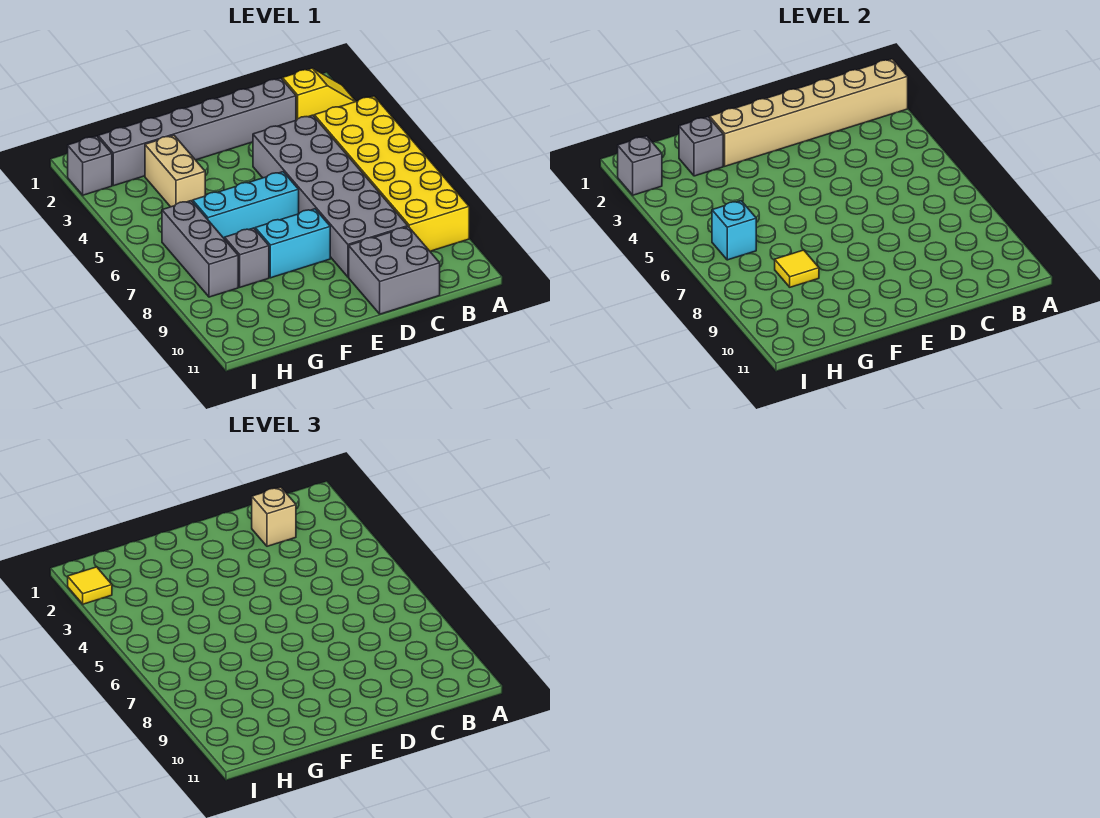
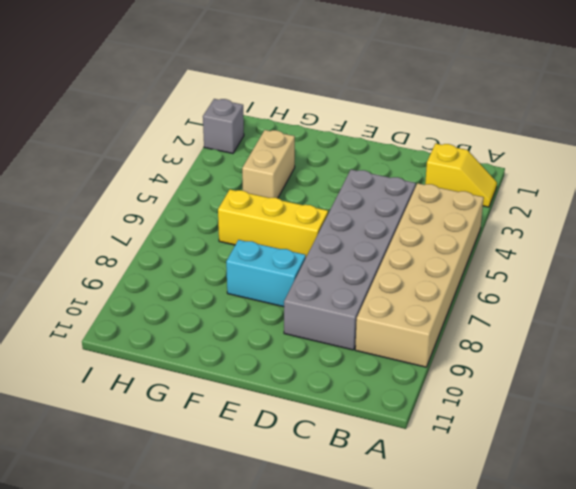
tan brick A4:B9 level 1 -> yellow brick A4:B9 level 1
yellow brick E6:G6 level 1 -> cyan brick E6:G6 level 1
none -> grey brick C2:H2 level 1
none -> grey brick C10:D11 level 1
none -> grey brick G8 level 1

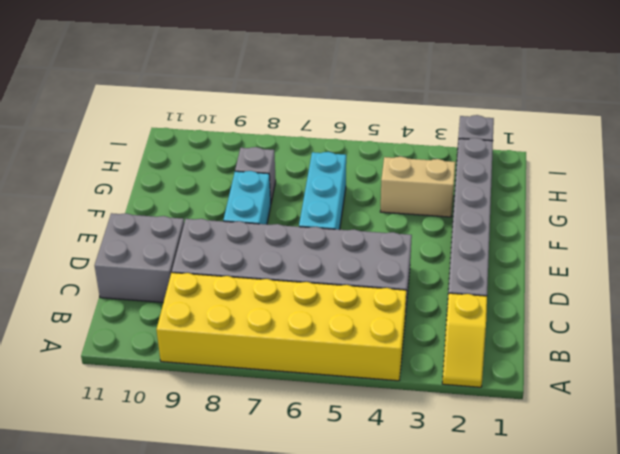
none -> grey brick H6:H8 level 1
none -> tan brick A2:F2 level 2
none -> grey brick G2 level 2

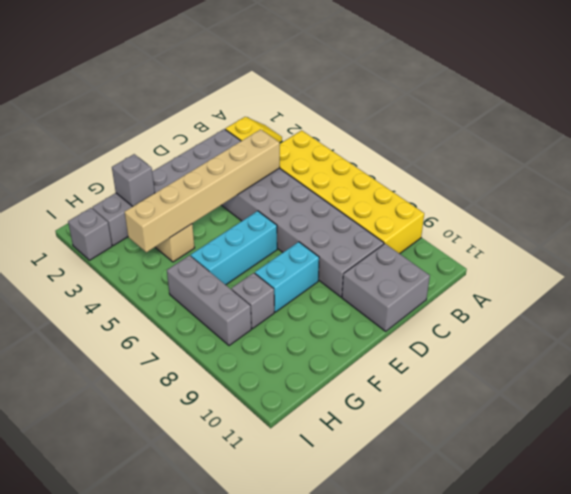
tan brick C4:H4 level 2 -> tan brick A2:F2 level 2
none -> yellow tile G8 level 2
none -> cyan brick H6 level 2
none -> grey brick I2 level 2

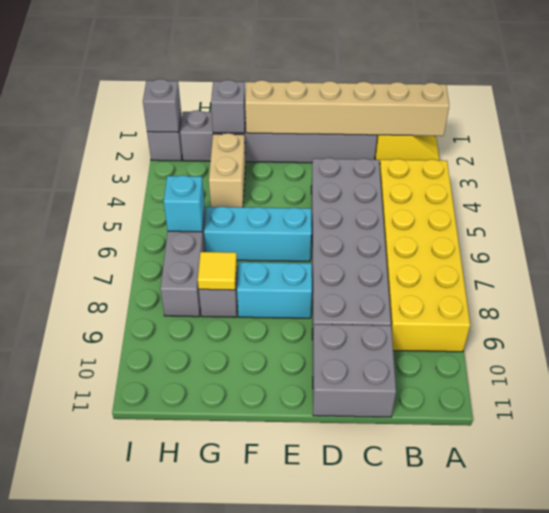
none -> tan brick C2 level 3
none -> yellow tile I2 level 3

